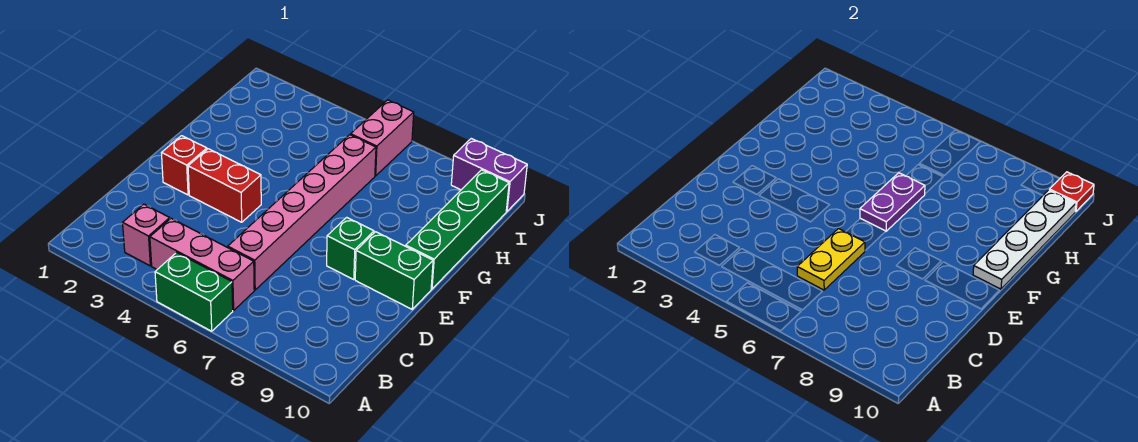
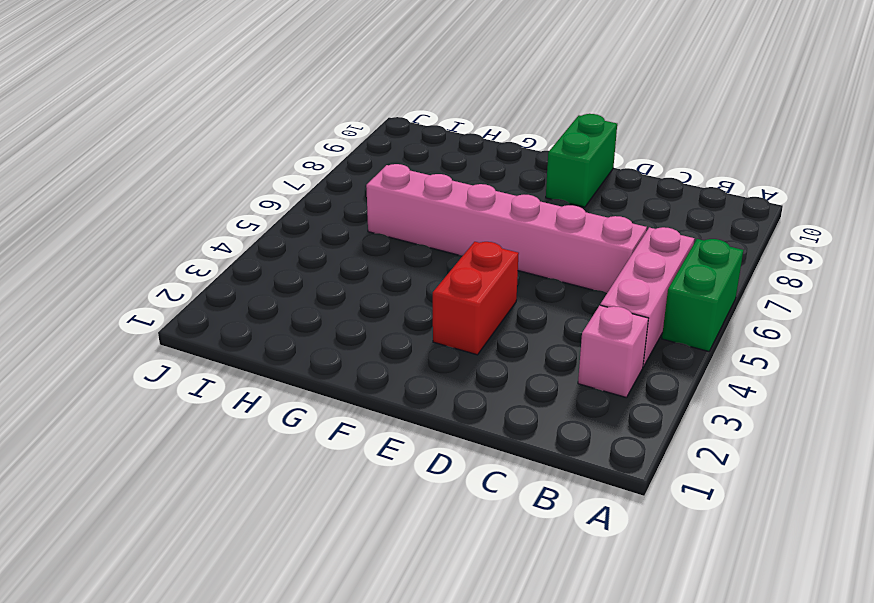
none -> red brick E2 level 1
none -> green brick E8 level 1
none -> green brick F10:I10 level 1

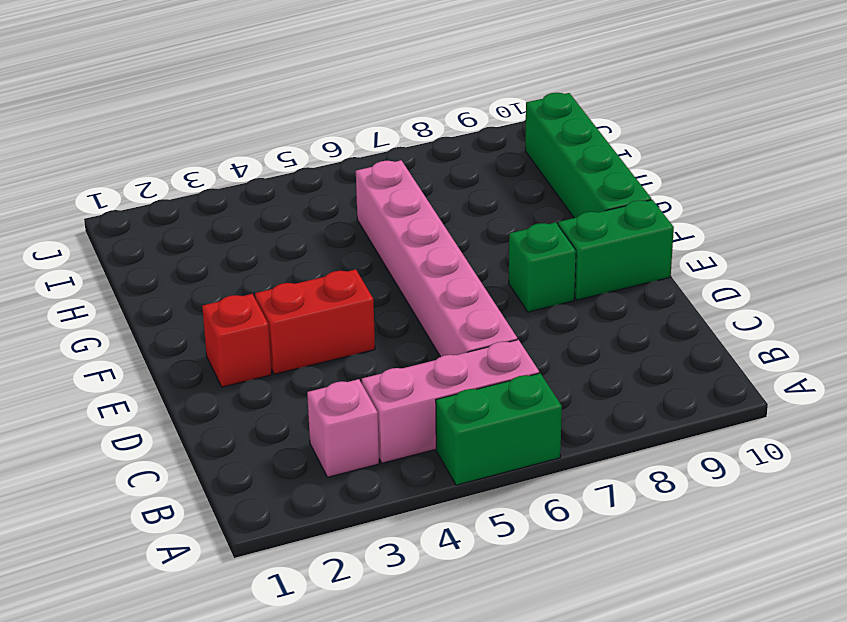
none -> pink brick I6:J6 level 1
none -> purple brick J9:J10 level 1
none -> yellow plate C6:D6 level 2

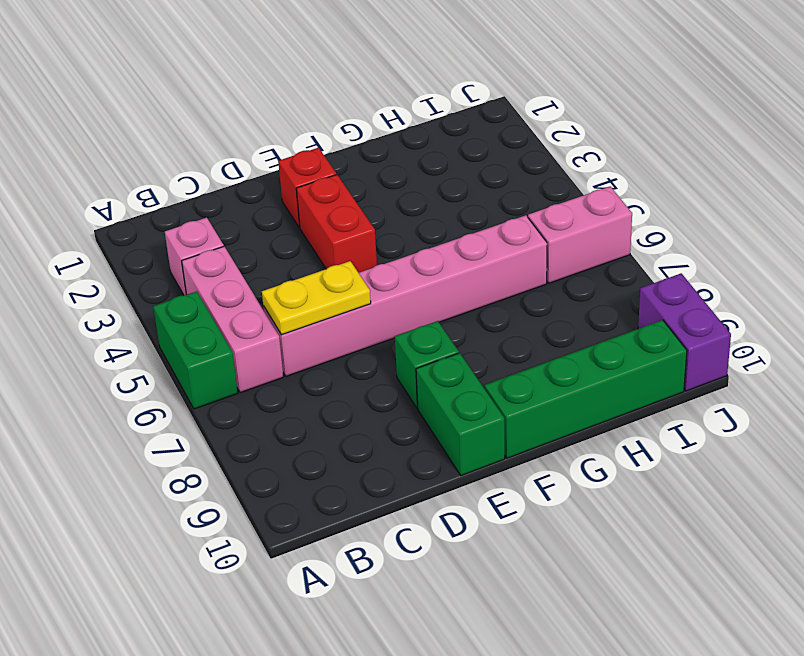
none -> purple plate F6:G6 level 2
none -> white plate F10:I10 level 2
none -> red plate J10 level 2

